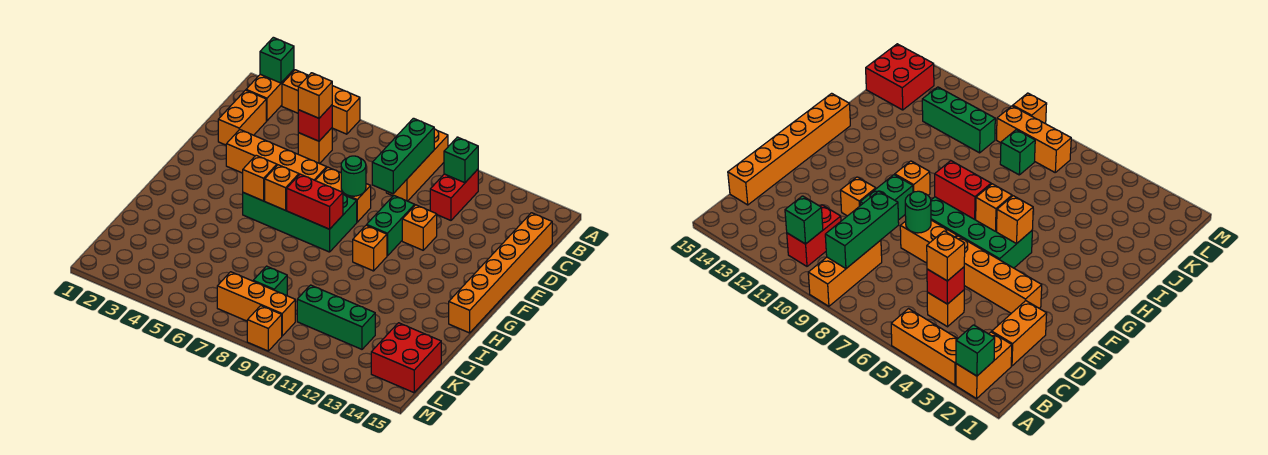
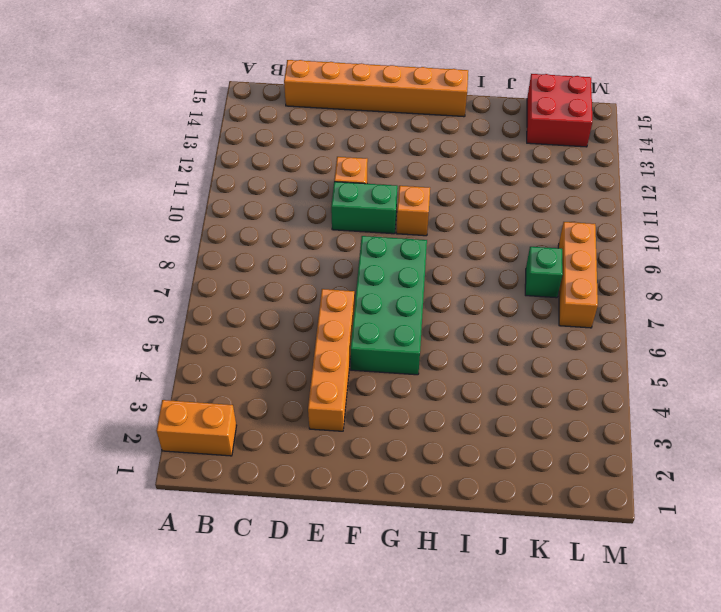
none -> orange brick A3:A5 level 1
none -> orange brick A9:C9 level 1
none -> red brick B11:C11 level 1

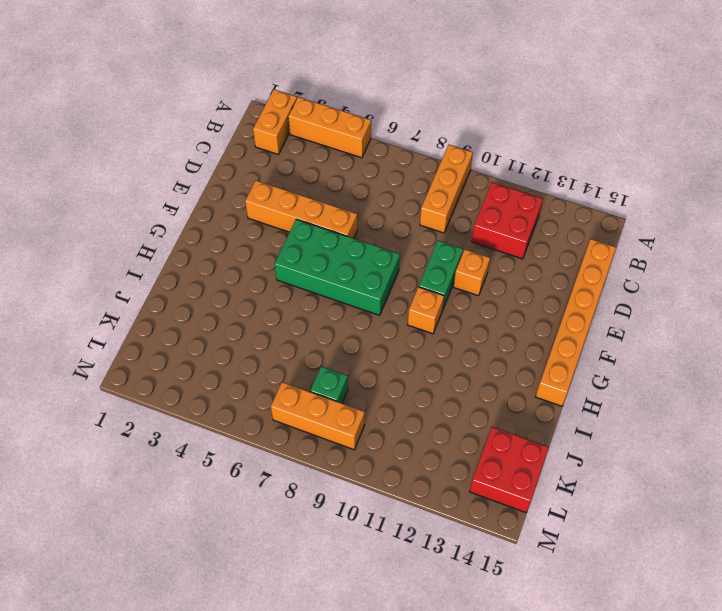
red brick B11:C12 level 1 -> red brick B11:C11 level 1
none -> orange brick C2:D2 level 1
none -> orange brick C5 level 1
none -> orange brick E7:E8 level 1

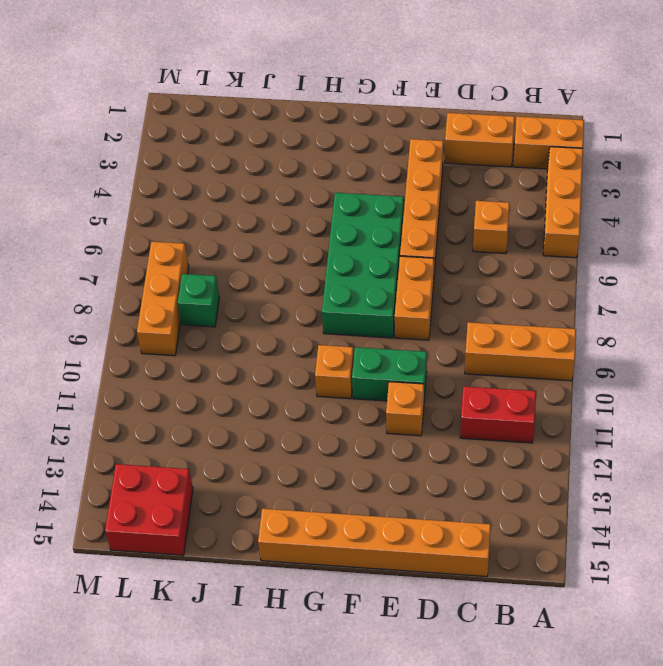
none -> green brick K10:K12 level 1
none -> orange brick M9 level 1
none -> green brick A2 level 2

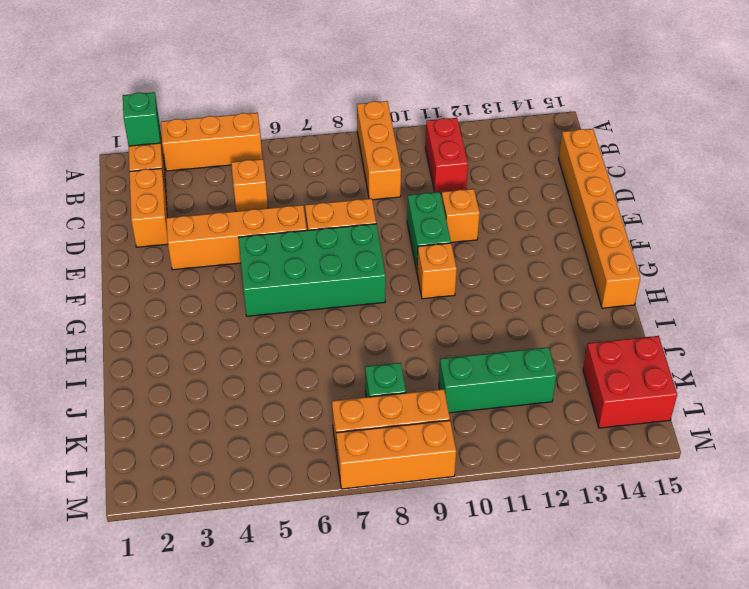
orange brick M7:M9 level 1 -> orange brick M9 level 1
none -> green brick B9:D9 level 2
none -> green brick B11 level 2
none -> red brick C5 level 2

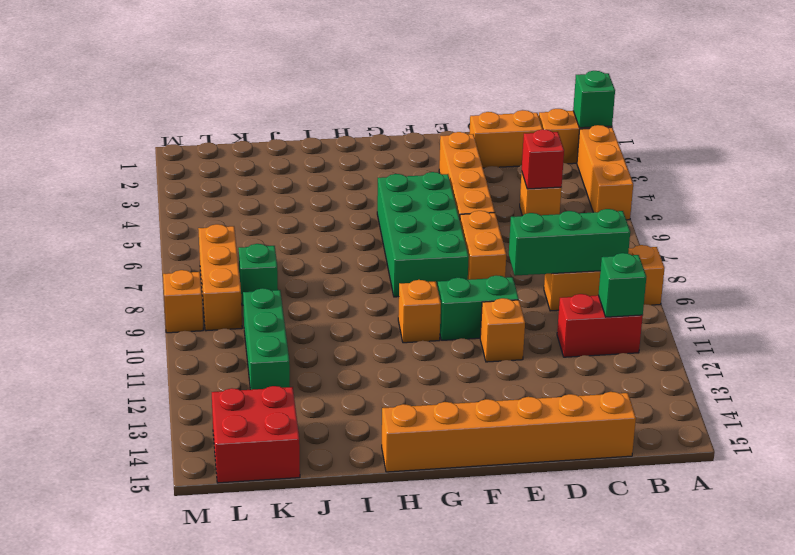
none -> green round brick E8 level 2
none -> orange brick G5 level 2
none -> orange brick G6 level 2

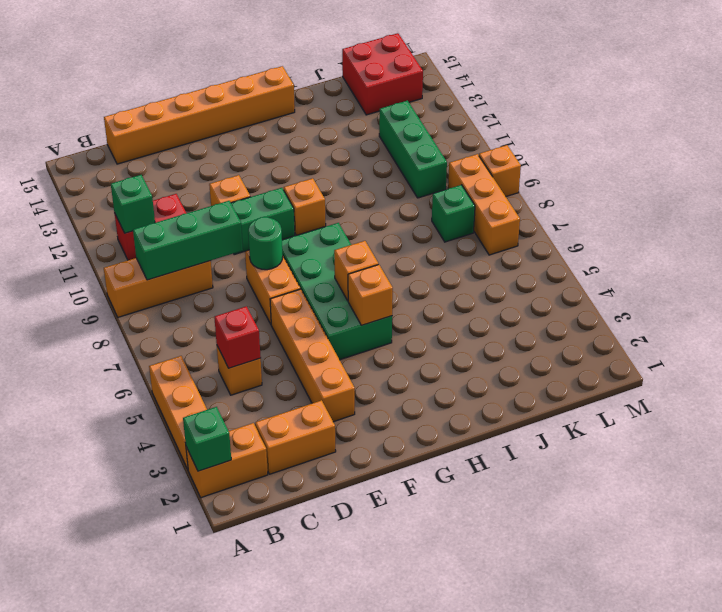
none -> red brick G7:G8 level 2
none -> orange brick C5 level 3

